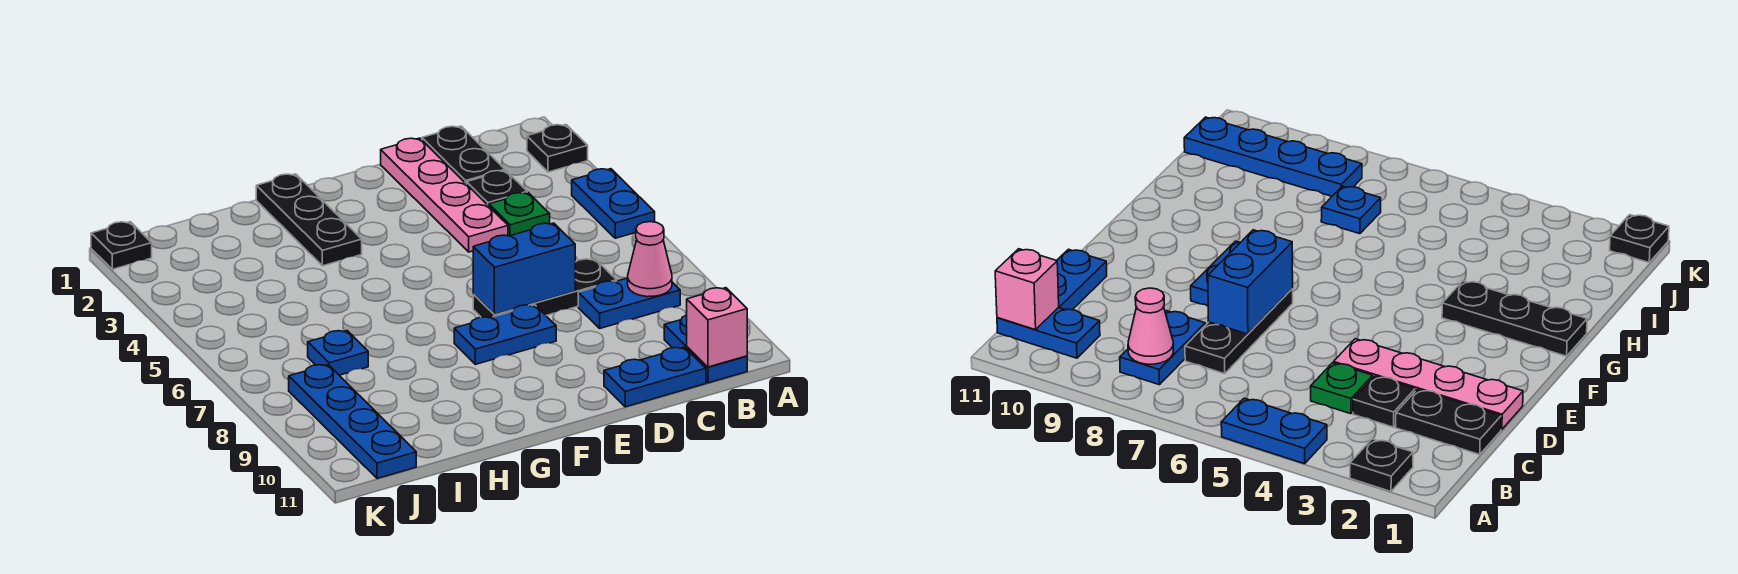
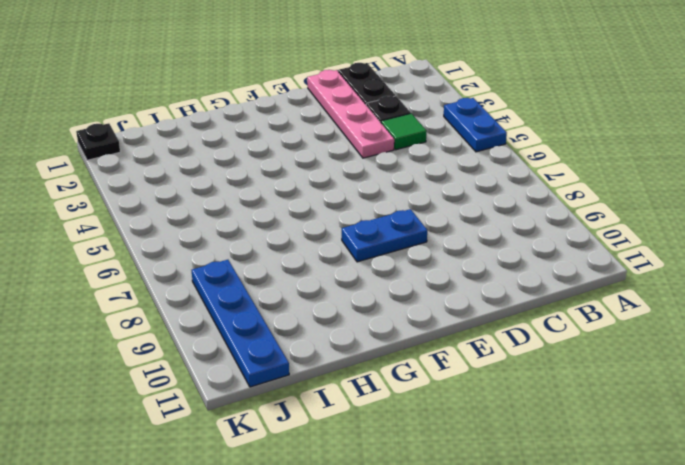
green tile C4 level 1 -> green plate C4 level 1
none -> black plate A2 level 1
none -> blue plate B8:C8 level 1
none -> blue plate B10:B11 level 1

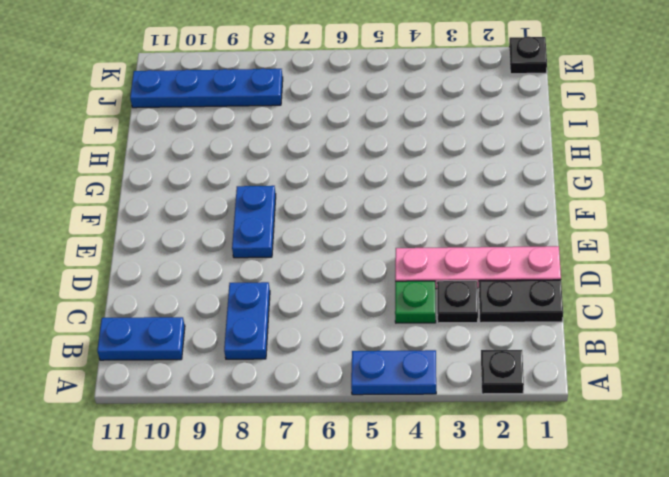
none -> black plate C7:E7 level 1
none -> blue plate C11:D11 level 1
none -> black plate G1:G3 level 1

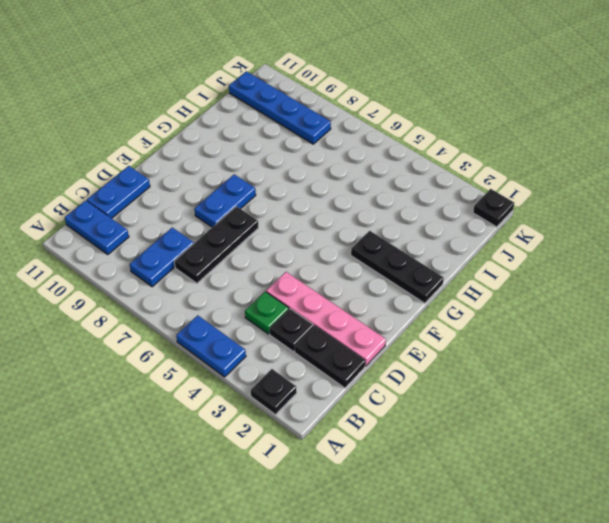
none -> blue plate I7 level 1
none -> pink cone B8 level 2
none -> pink brick B11 level 2

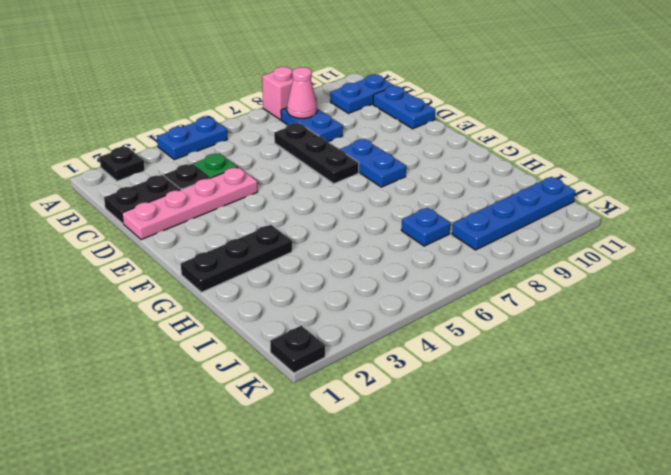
pink brick A8 level 1 -> pink brick B11 level 2
none -> blue brick D7:E7 level 2

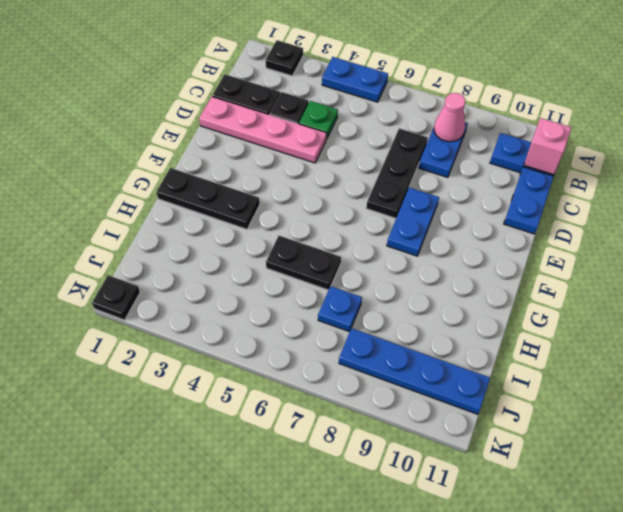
black plate H5:H6 level 1 -> none
none -> blue brick D7:E7 level 2

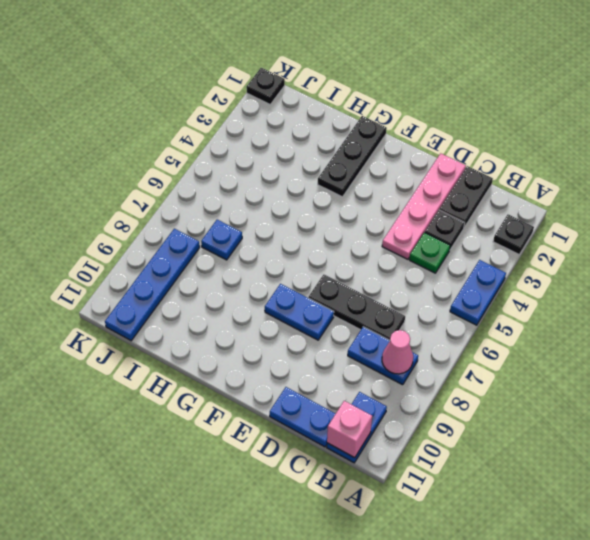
none -> blue brick D7:E7 level 2

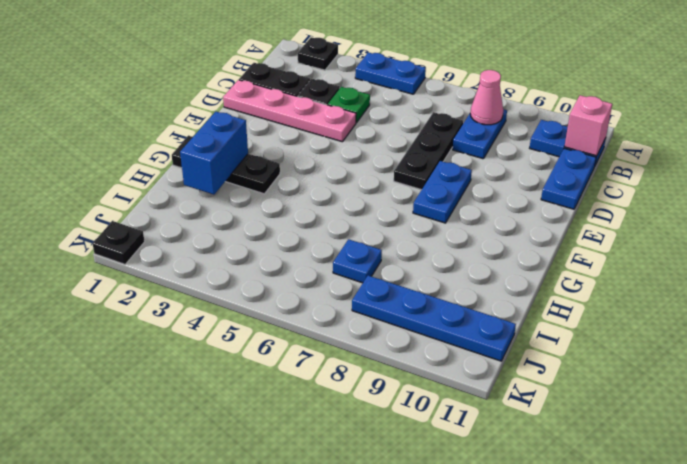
blue brick G2:H2 level 2 -> blue brick D7:E7 level 2

